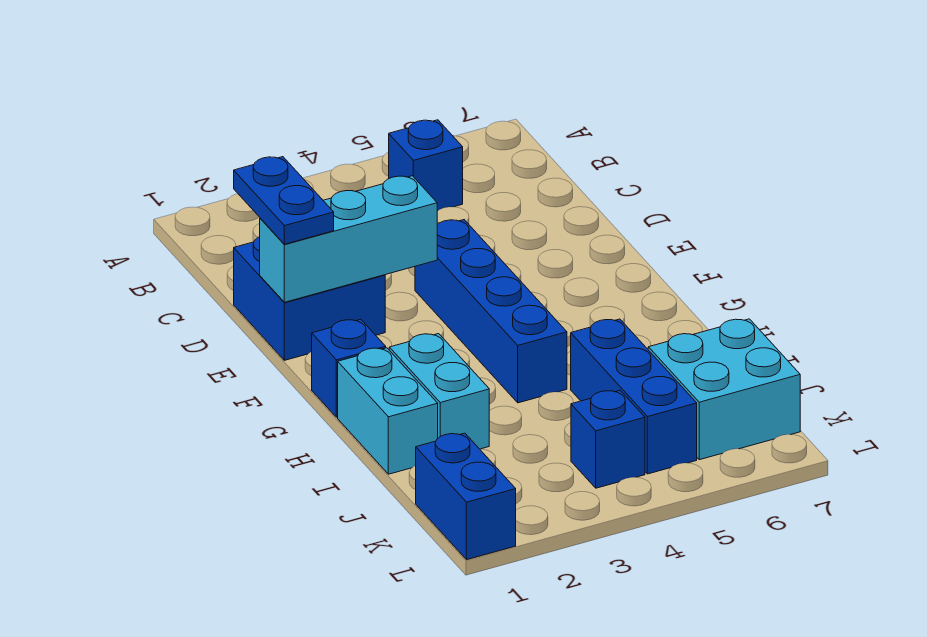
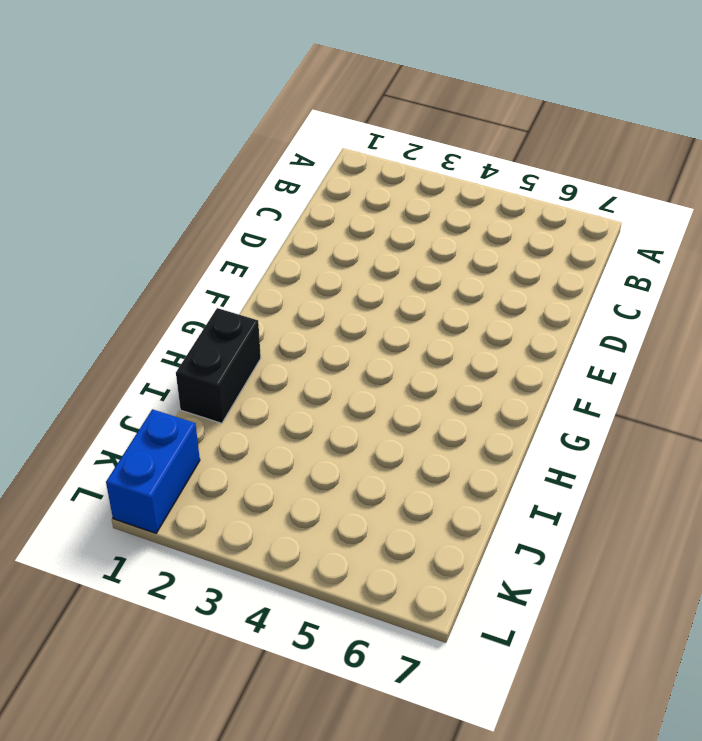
black brick H1:I1 level 1 -> cyan brick H1:I1 level 1
none -> blue brick B5 level 1
none -> blue brick D1:E2 level 1
none -> blue brick E4:H4 level 1

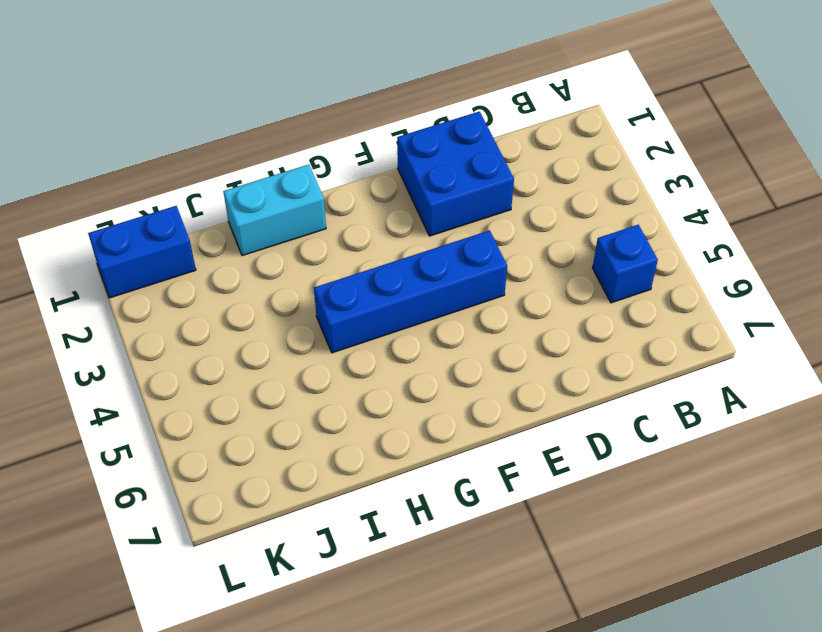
none -> blue brick G1 level 1
none -> cyan brick H2:I2 level 1
none -> blue brick I5:K5 level 1

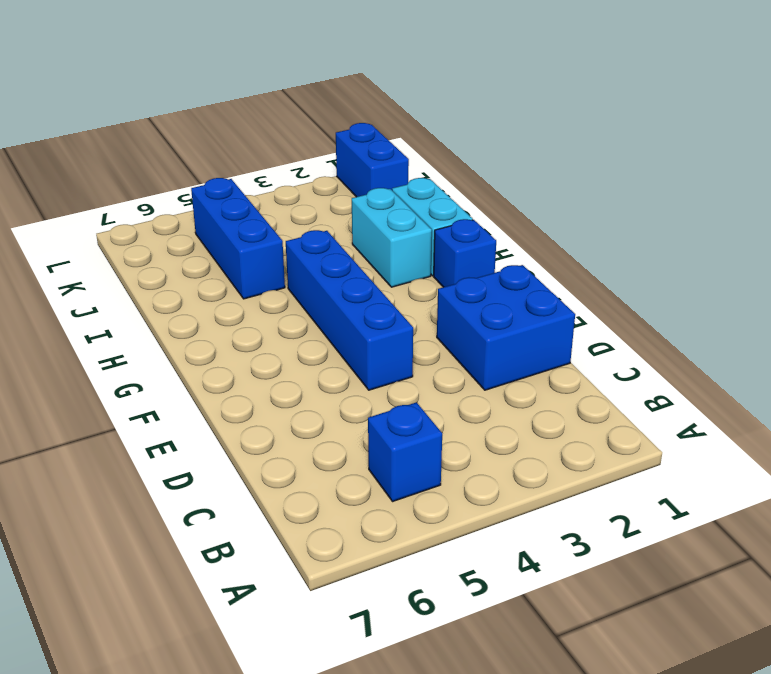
none -> cyan brick J6:K7 level 1
none -> blue brick K4 level 1
none -> cyan brick E1:E3 level 2

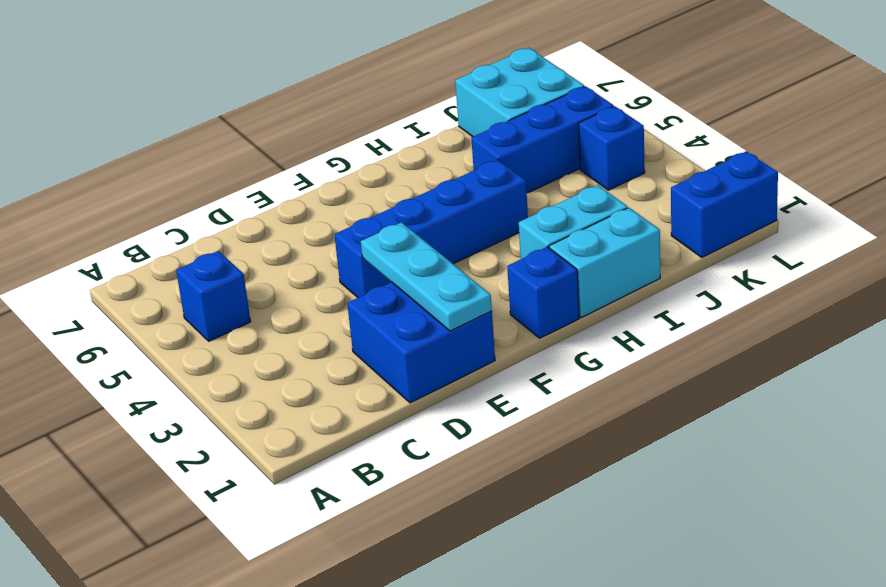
cyan plate E1:E3 level 2 -> cyan brick E1:E3 level 2
none -> blue plate D1:E1 level 3

